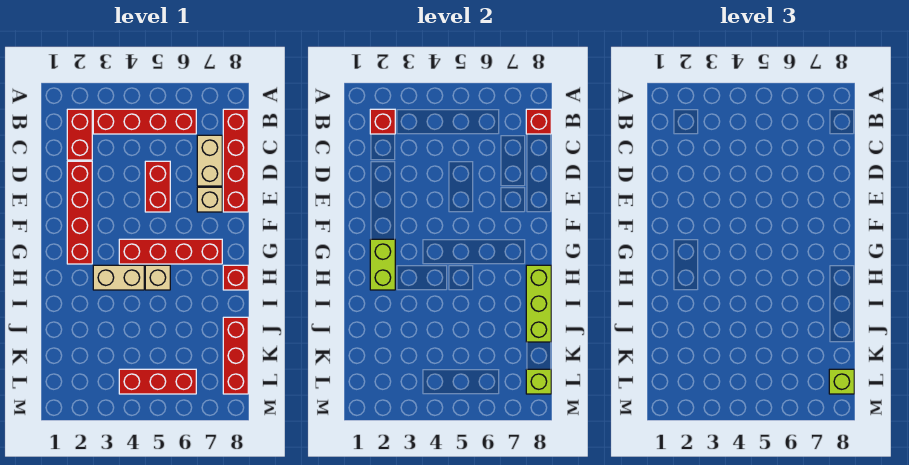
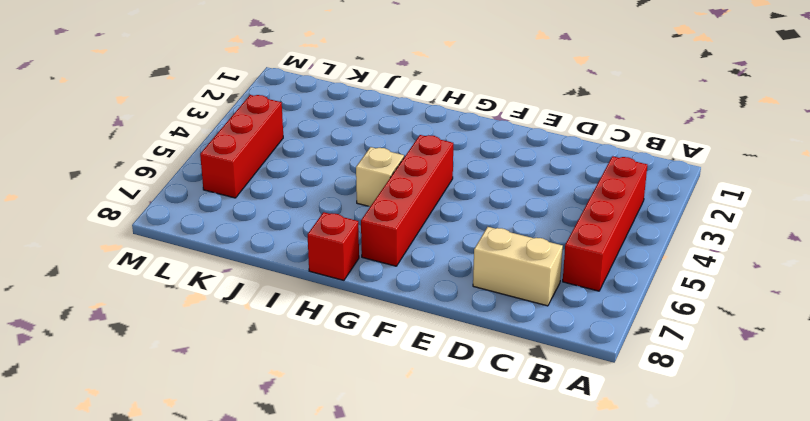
none -> red brick B2:C2 level 1
none -> red brick B8:E8 level 1
none -> red brick D2:G2 level 1

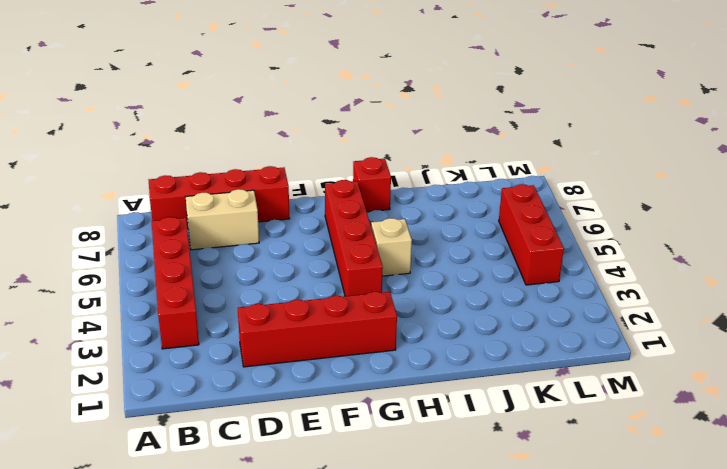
none -> red brick B2:C2 level 1
none -> red brick D5:E5 level 1
none -> tan brick E7 level 1

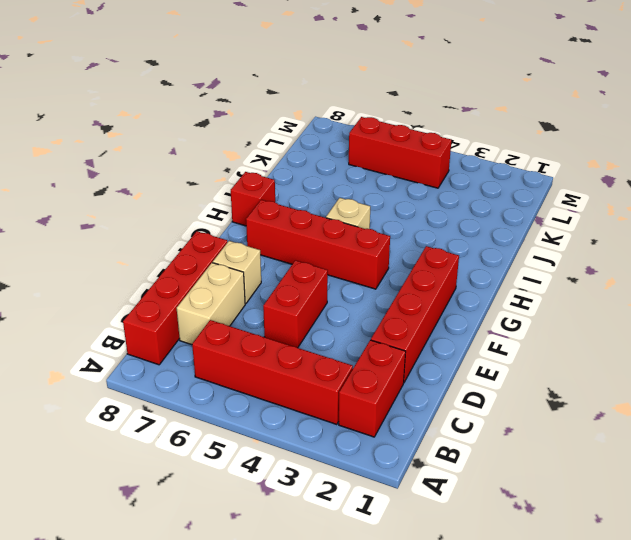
none -> tan brick H3:H4 level 1
none -> red brick J8:L8 level 1
none -> red brick B2 level 2

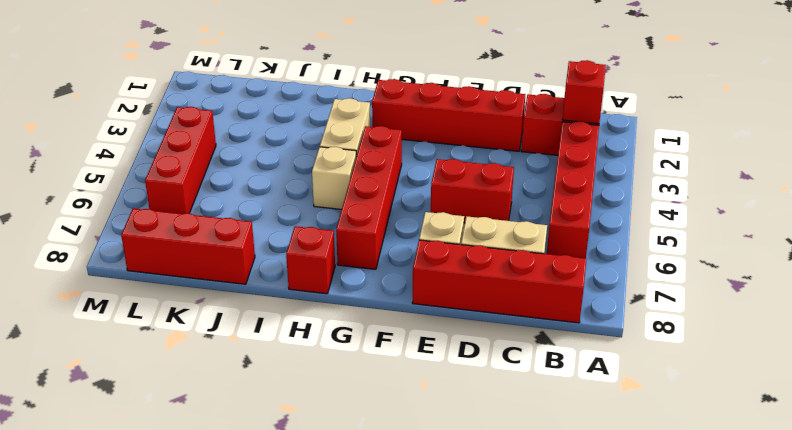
none -> red brick B8 level 2
none -> lime brick G2:H2 level 2
none -> lime brick H8:J8 level 2

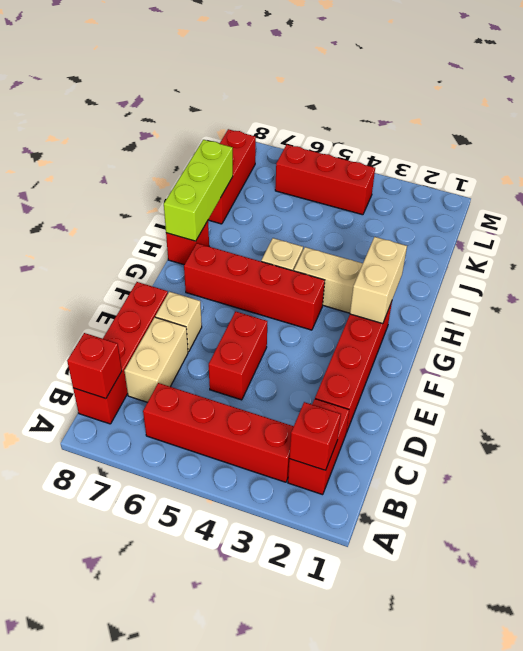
tan brick G2:H2 level 2 -> lime brick G2:H2 level 2
none -> lime brick L8 level 2
none -> lime brick L8 level 3

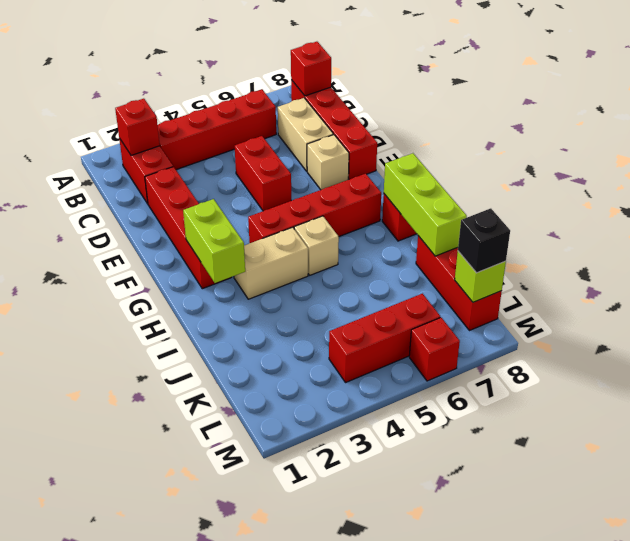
black brick L8 level 3 -> lime brick L8 level 3
red brick M6 level 1 -> none

